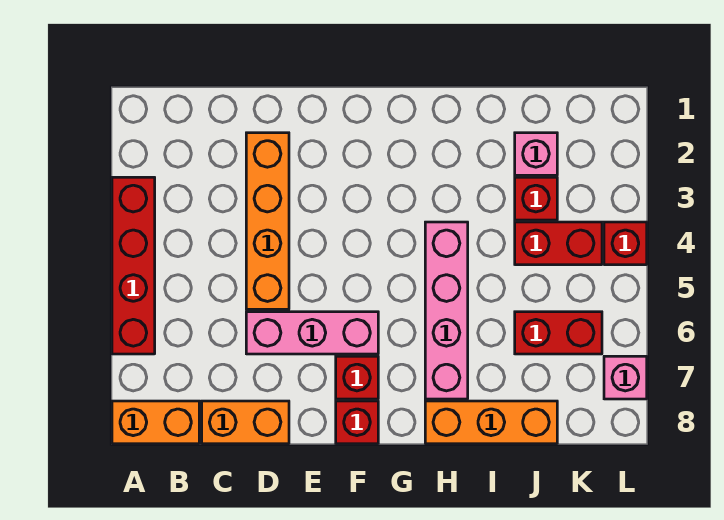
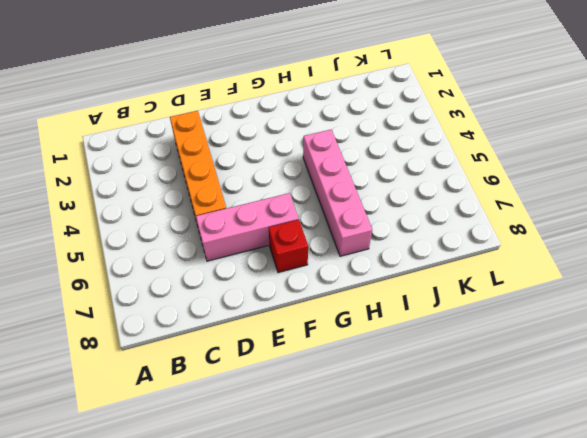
none -> red brick A3:A6 level 1
none -> orange brick A8:B8 level 1
none -> orange brick C8:D8 level 1

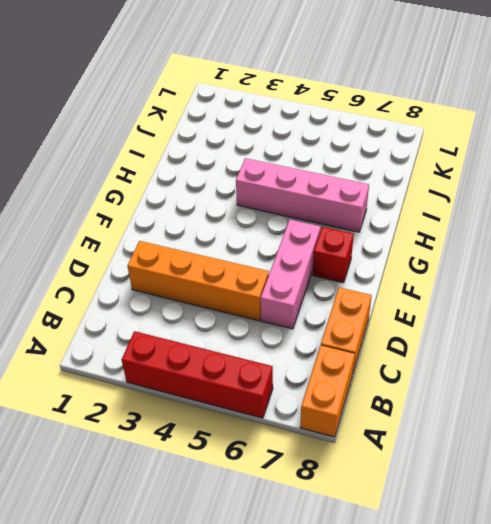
none -> red brick F8 level 1
none -> orange brick H8:J8 level 1
none -> pink brick J2 level 1

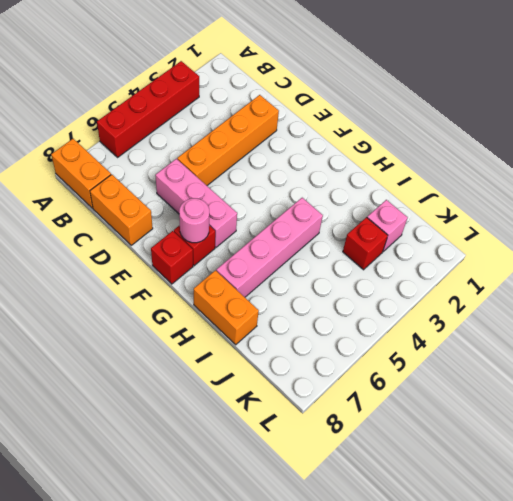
pink round brick F7 level 2 -> none
orange brick H8:I8 level 1 -> orange brick H8:J8 level 1
none -> red brick J4:K4 level 1
none -> red brick J6:K6 level 1
none -> red brick L4 level 1

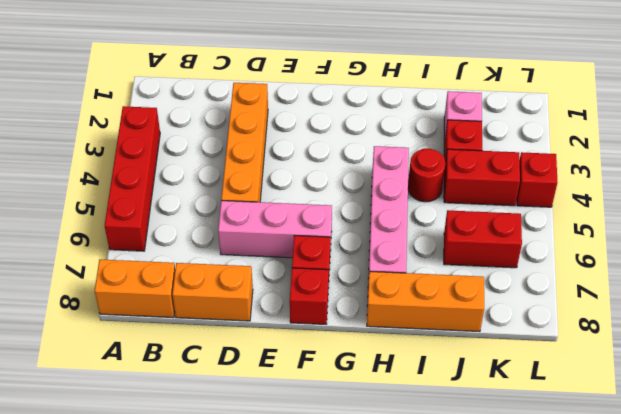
red round brick I4 level 1 -> none
none -> pink brick L7 level 1

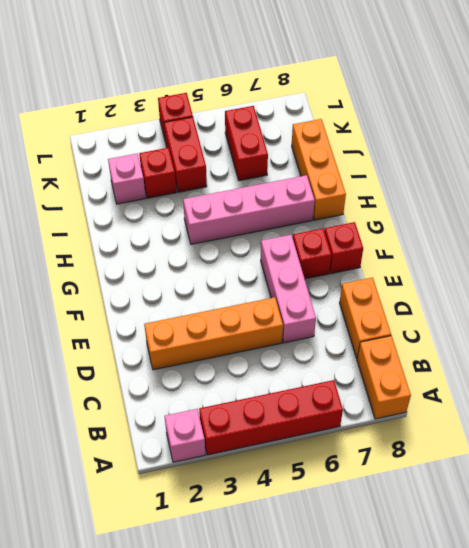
pink brick A2 level 1 -> pink brick L7 level 1

